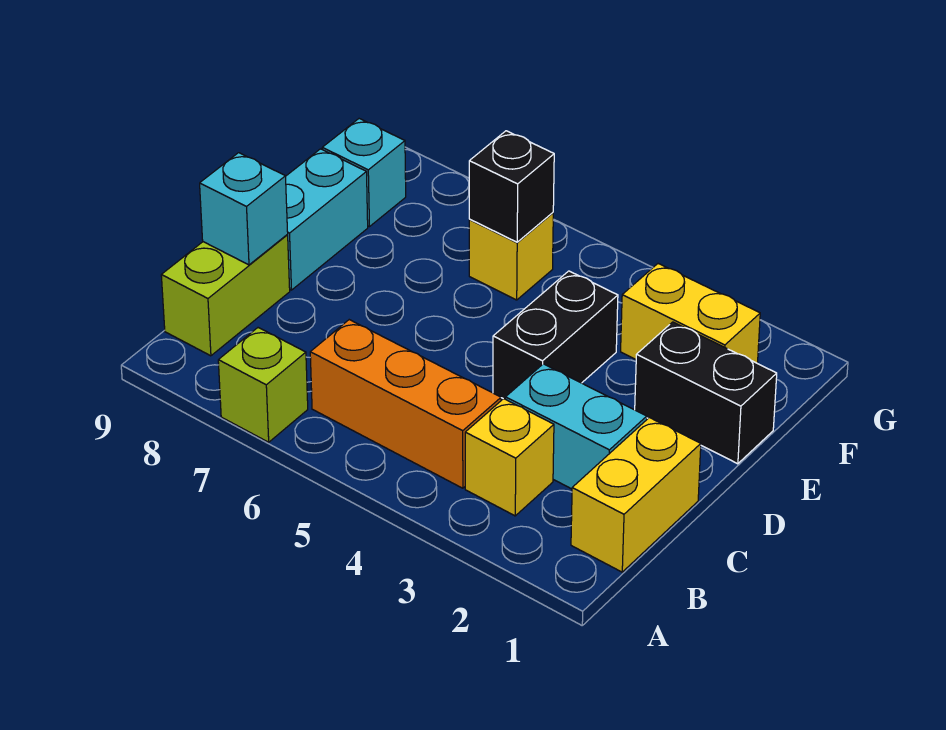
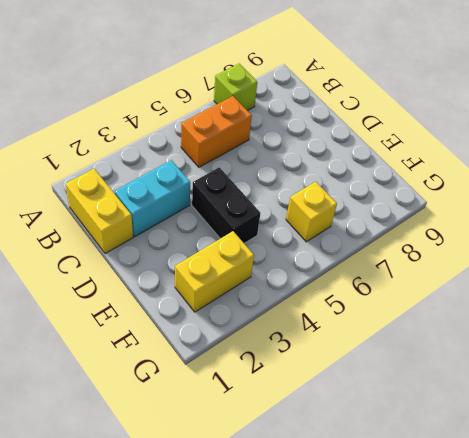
orange brick B5:B6 level 1 -> orange brick B4:B6 level 1
none -> yellow brick B3 level 1
none -> lime brick B9:C9 level 1
none -> cyan brick D9:E9 level 1

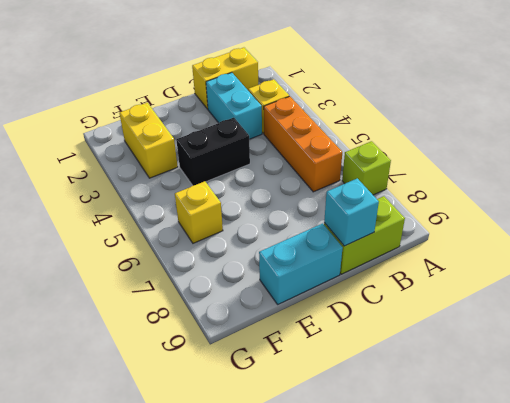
none -> black brick E1:E2 level 1
none -> cyan brick F9 level 1
none -> black brick F6 level 2

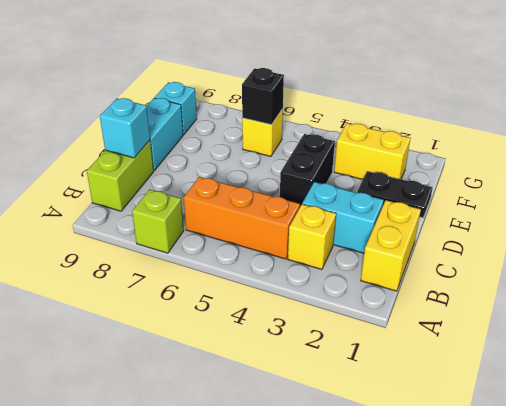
black plate E1:E2 level 1 -> black brick E1:E2 level 1

